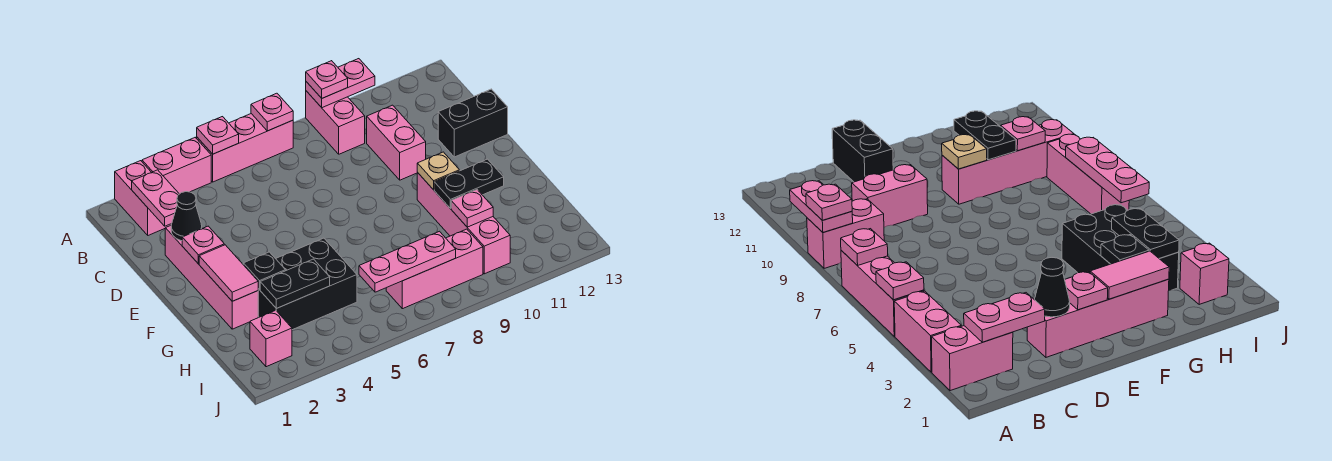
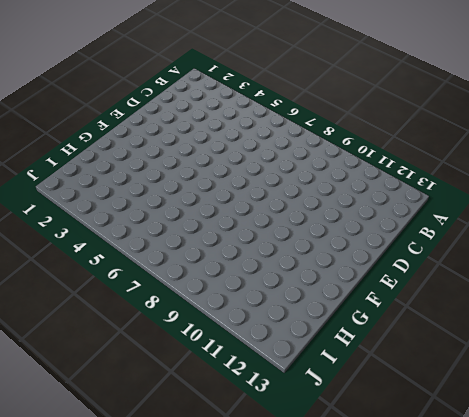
none -> pink brick A2:B2 level 1
none -> pink brick A3:A4 level 1
none -> pink brick A5:A7 level 1

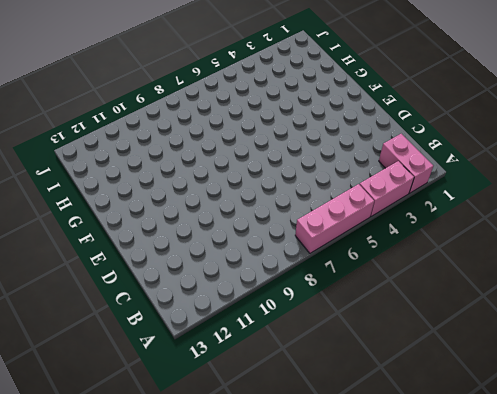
none -> pink brick A9:B9 level 1
none -> pink brick C10:D10 level 1
none -> pink brick D2:G2 level 1

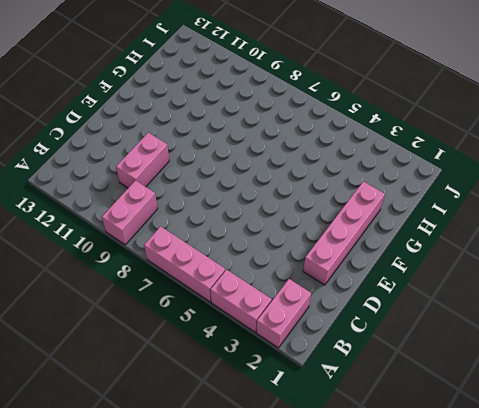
none -> black brick D12:D13 level 1
none -> pink brick F10:I10 level 1
none -> black brick G3:H5 level 1

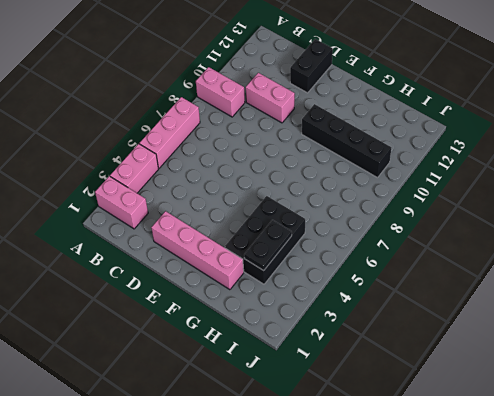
black brick F10:I10 level 1 -> pink brick F10:I10 level 1
none -> pink brick I2 level 1
none -> pink brick I7:I9 level 1
none -> pink plate A5 level 2

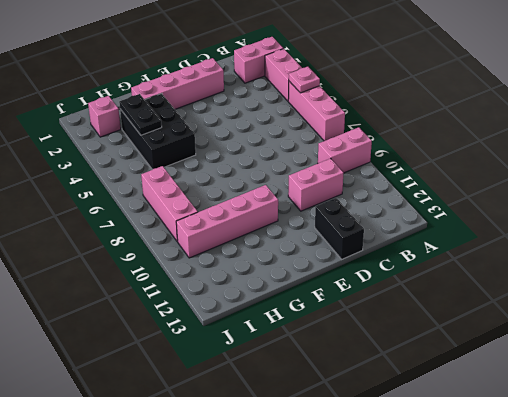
none -> pink plate A7 level 2
none -> pink plate A9:A10 level 2
none -> pink plate B2:C2 level 2

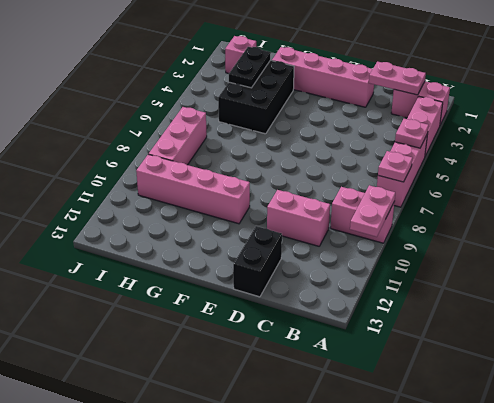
none -> black cone D2 level 2
none -> pink plate E2 level 2
none -> pink tile F2:G2 level 2

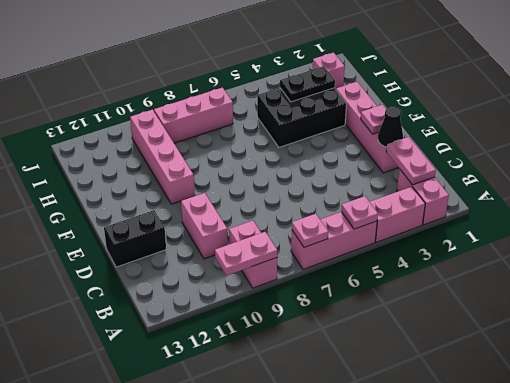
none -> pink tile F2:G2 level 2
none -> tan plate F10 level 2
none -> black plate G3 level 2

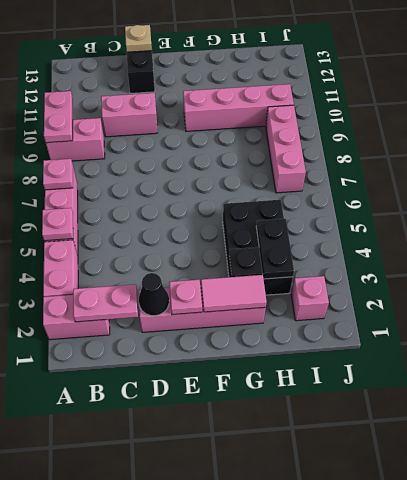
tan plate D13 level 2 -> tan plate F10 level 2
none -> black plate G10:G11 level 2
none -> pink plate H10 level 2
none -> pink plate I6:I8 level 2

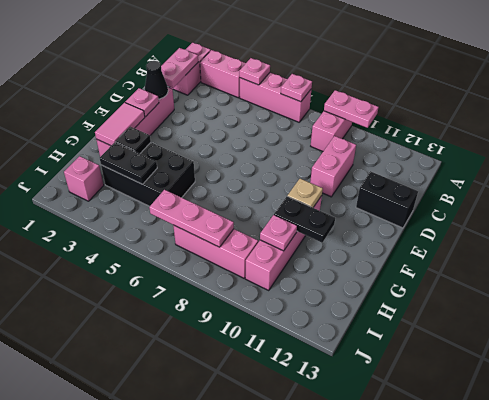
none -> pink plate A9 level 3

